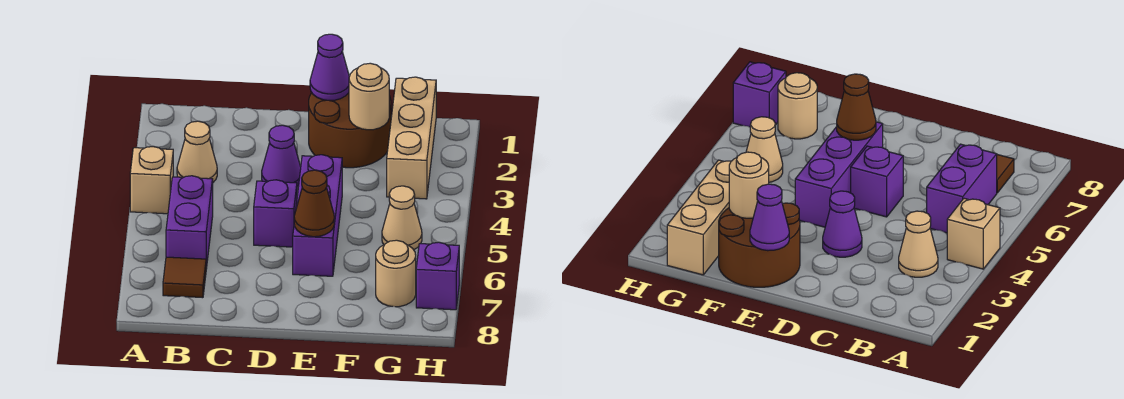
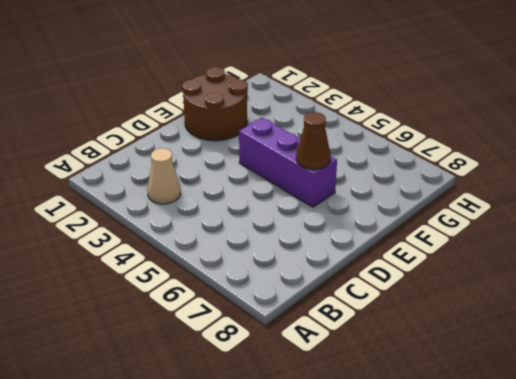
none -> tan brick A4 level 1
none -> purple brick B5:B6 level 1
none -> brown tile B7 level 1

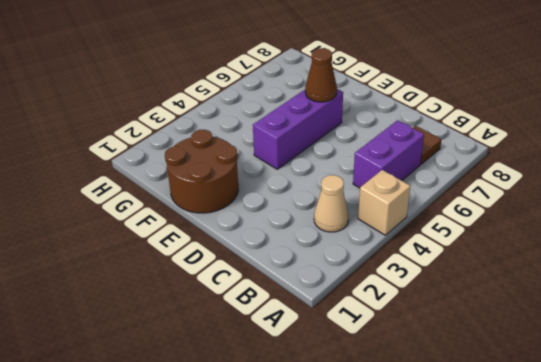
none -> purple cone D3 level 1
none -> purple brick D5 level 1
none -> tan brick G1:G3 level 1

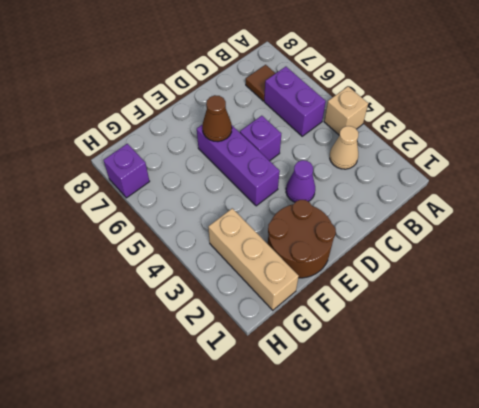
none -> tan cone G5 level 1
none -> tan round brick G7 level 1
none -> purple cone E1 level 2

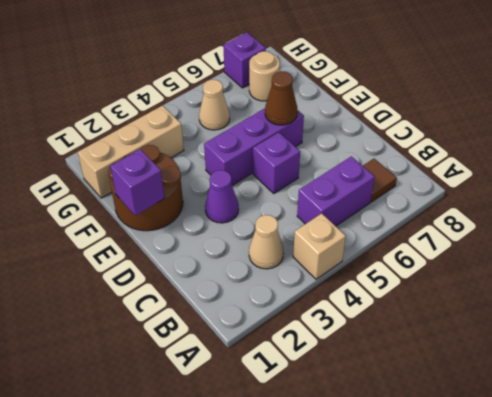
purple brick E1 level 2 -> purple cone E1 level 2
none -> tan round brick F2 level 2

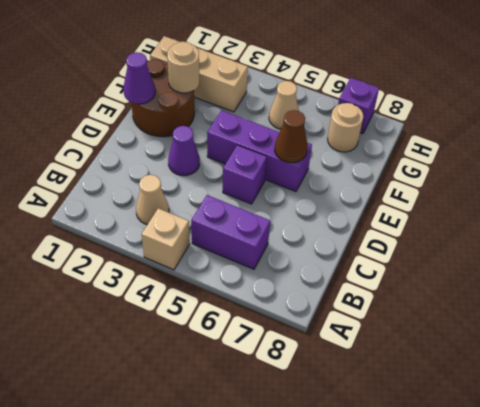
none -> brown tile B7 level 1

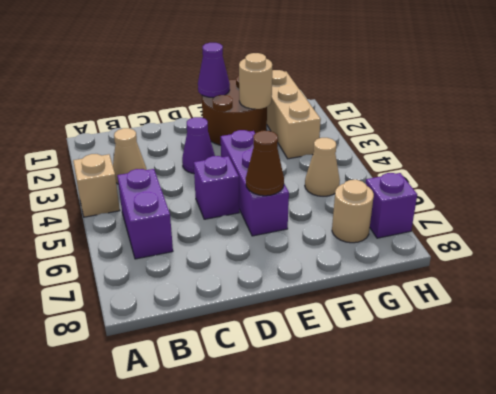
none -> brown tile B7 level 1

